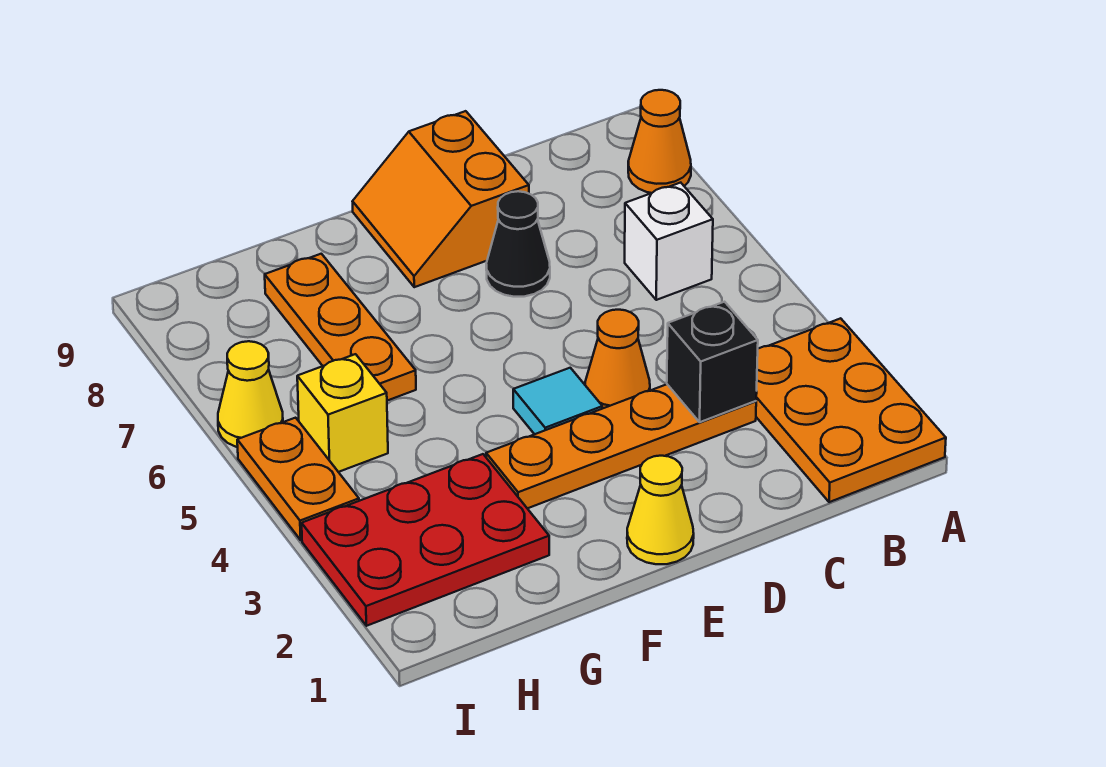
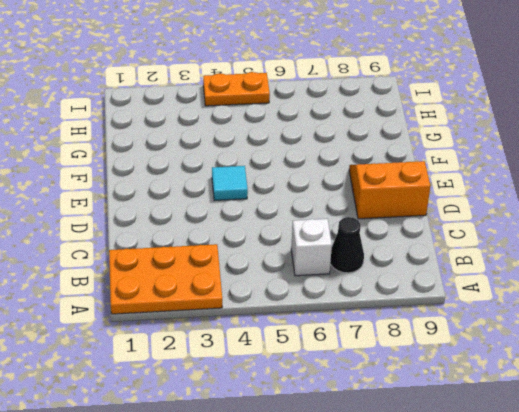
black cone B7 level 1 -> black cone D7 level 1
none -> orange cone A8 level 1
none -> orange plate C3:F3 level 1
none -> orange cone D4 level 1

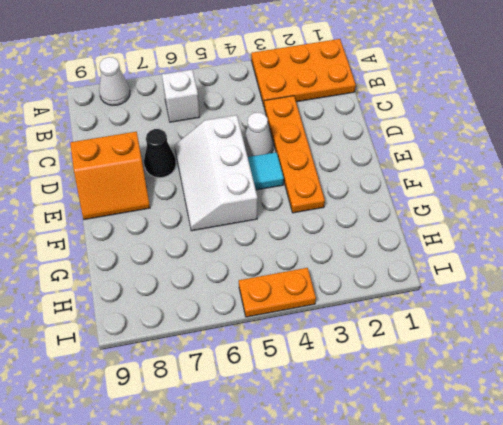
white cone A8 level 1 -> orange cone A8 level 1
white cone D4 level 1 -> orange cone D4 level 1
white slope D5:F6 level 1 top 5 -> none
none -> yellow cone E1 level 1
none -> red plate G2:I3 level 1
none -> orange plate G6:G8 level 1

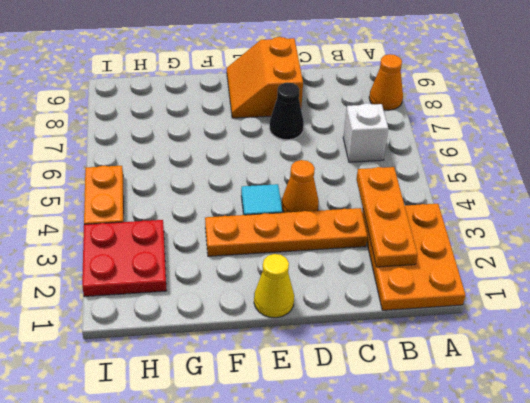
orange plate B2:B4 level 2 -> orange plate G6:G8 level 1
red plate H2:I3 level 1 -> red plate G2:I3 level 1
none -> yellow brick H5 level 1
none -> yellow cone I6 level 1
none -> black brick C3 level 2

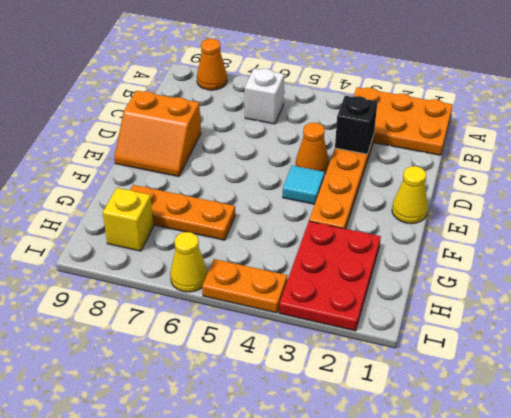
yellow brick H8 level 1 -> yellow brick H5 level 1
none -> black cone D7 level 1

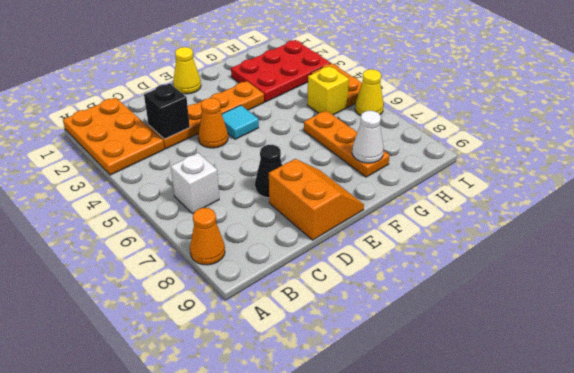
white cone G8 level 2 -> none

